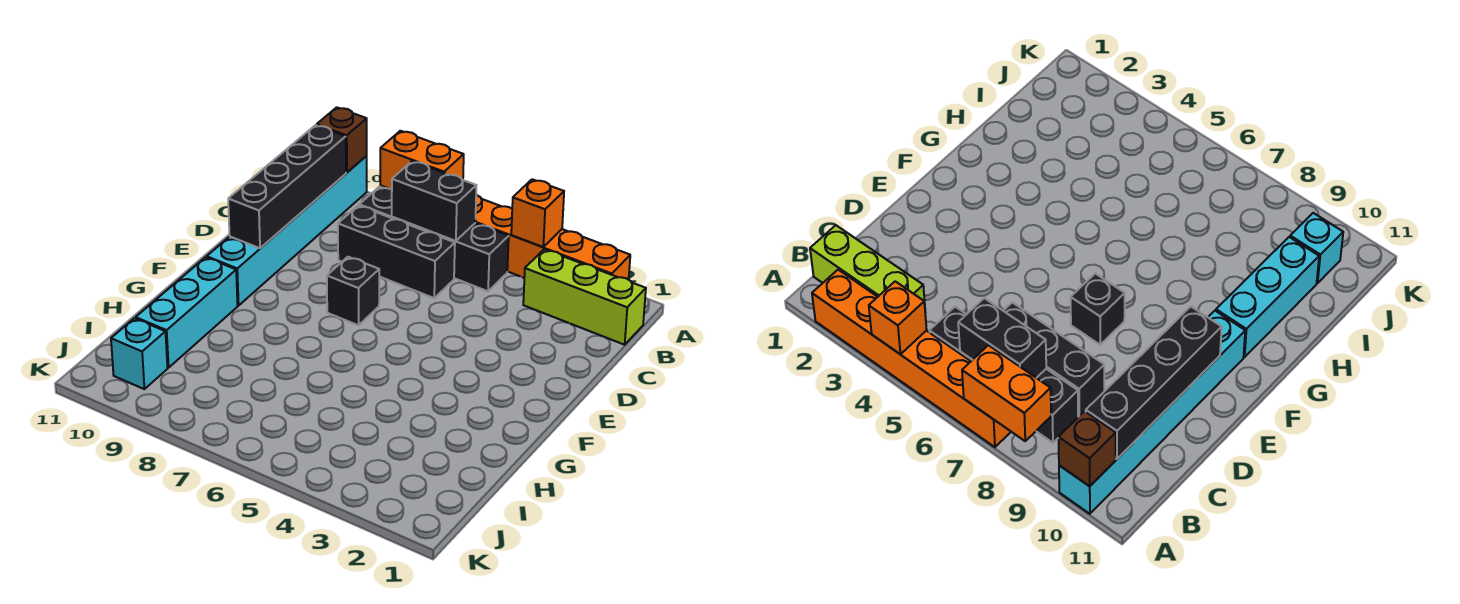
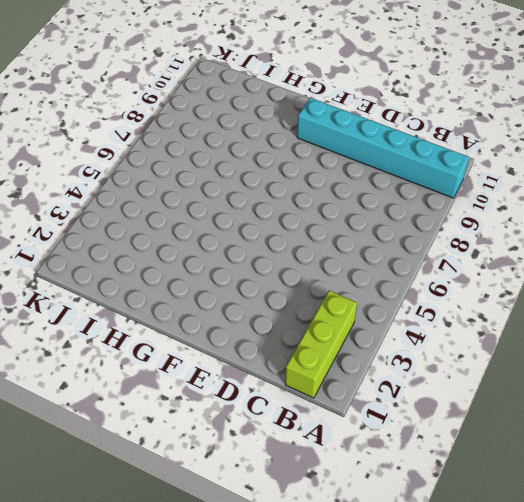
none -> orange brick A2:A7 level 1
none -> black brick B5:B8 level 1
none -> black brick C6:C8 level 1

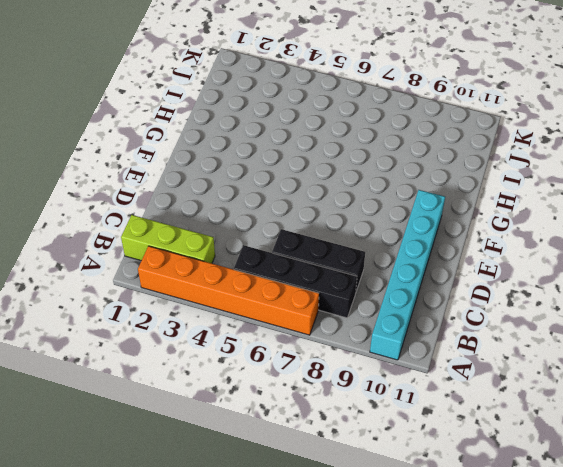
none -> black brick E7 level 1
none -> cyan brick G10:I10 level 1
none -> cyan brick J10 level 1

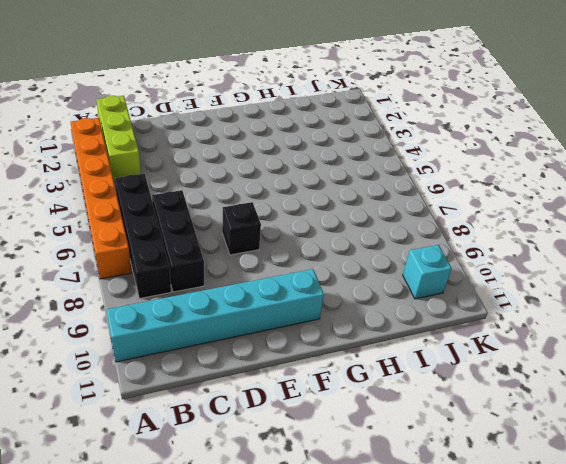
none -> cyan brick G10:I10 level 1
none -> orange brick A4 level 2
none -> orange brick A7:A8 level 2

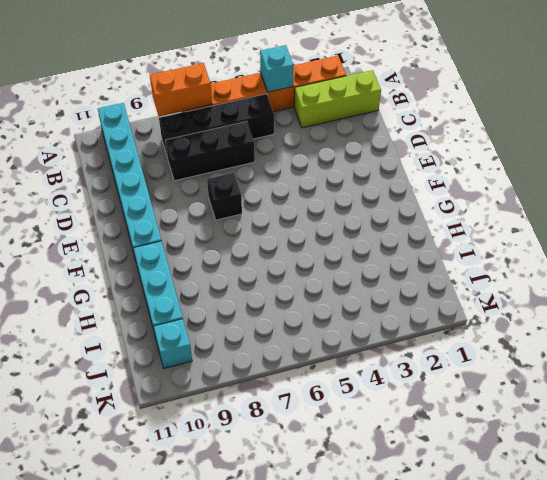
cyan brick A4 level 2 -> orange brick A4 level 2
none -> brown brick A10 level 2
none -> black brick B6:B7 level 2
none -> black brick B10:E10 level 2

